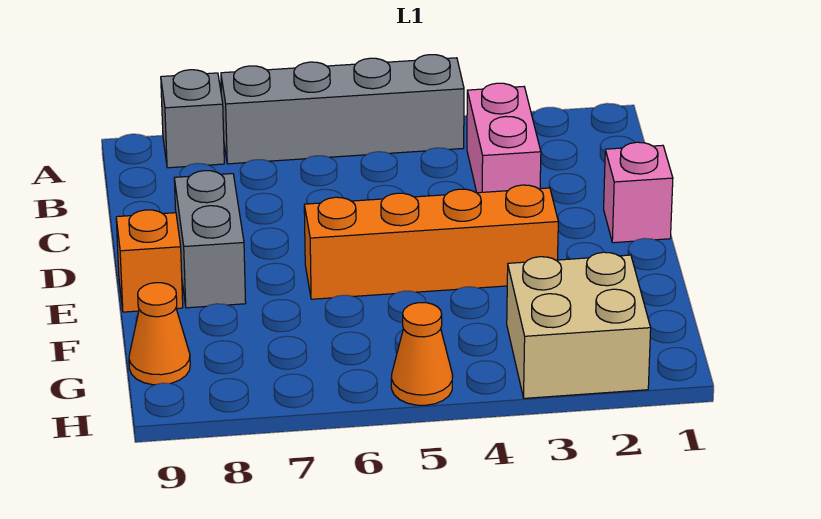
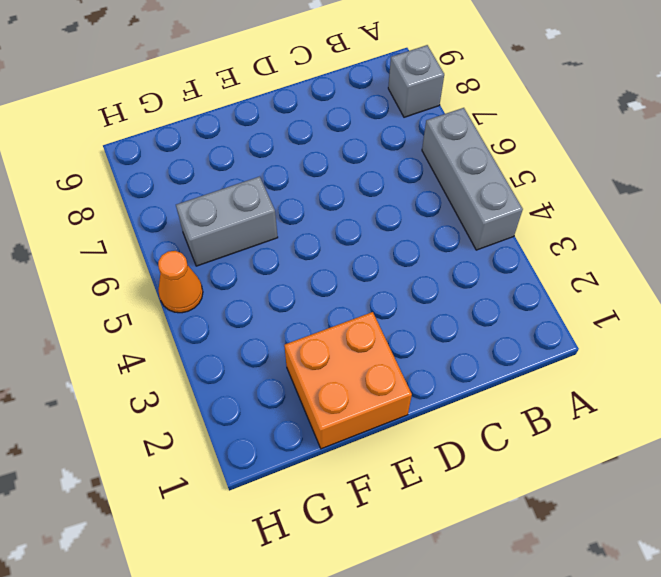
grey brick A4:A6 level 1 -> grey brick A4:A7 level 1
orange brick E1:F2 level 1 -> none
grey brick F6:G6 level 1 -> grey brick D8:E8 level 1
none -> pink brick B3:C3 level 1
none -> pink brick D1 level 1

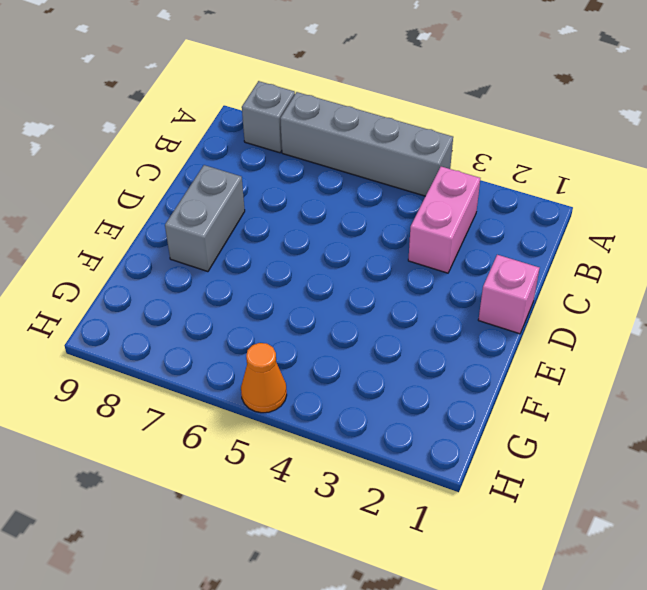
none -> orange brick E3:E6 level 1
none -> orange brick E9 level 1

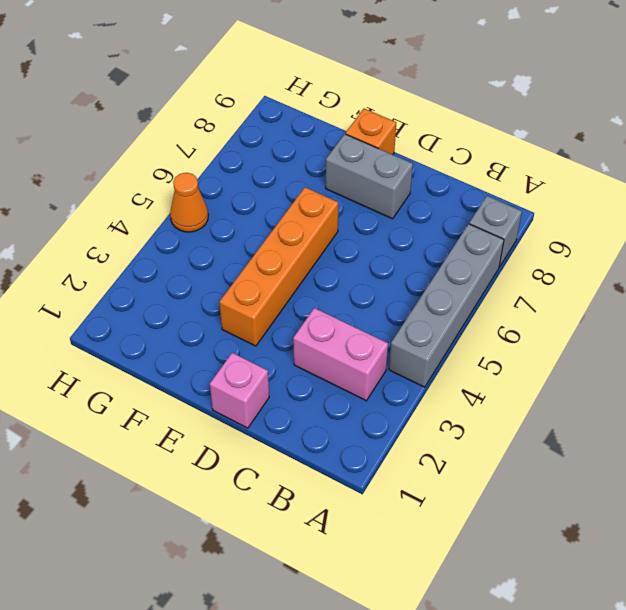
none -> tan brick G2:H3 level 1
none -> orange cone G9 level 1

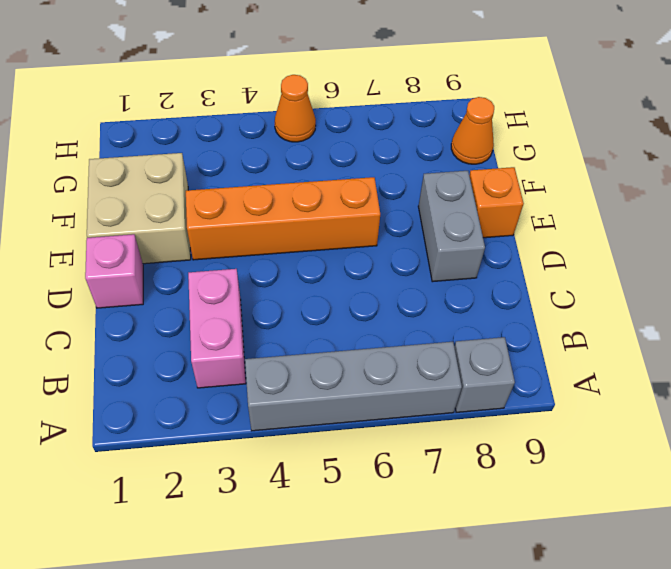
tan brick E1:F2 level 1 -> tan brick G2:H3 level 1

